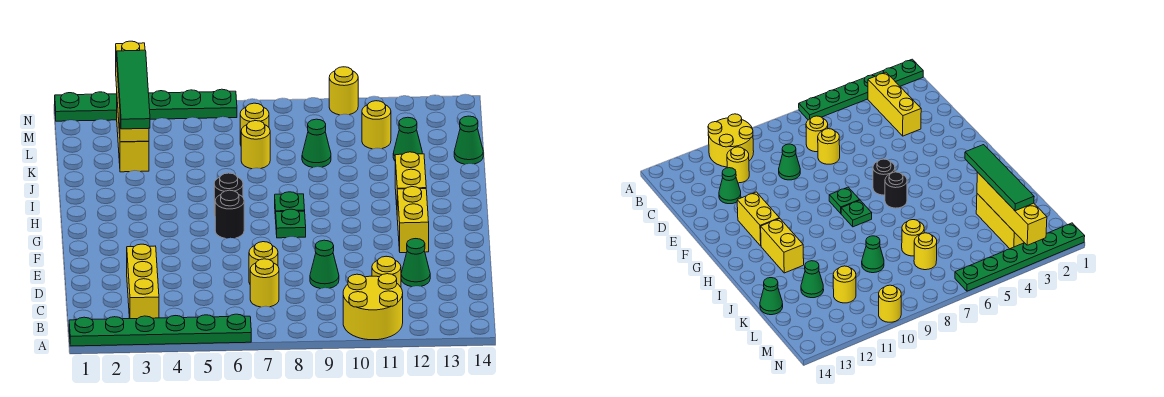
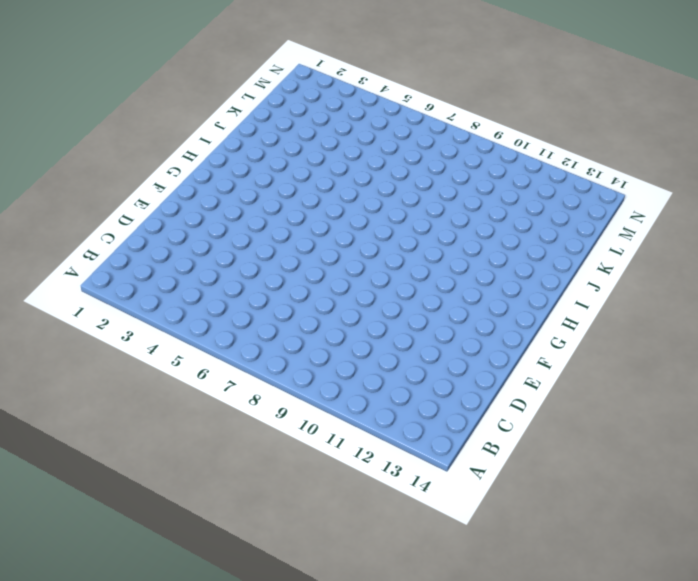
none -> green plate A1:A6 level 1
none -> yellow round brick A10:B11 level 1
none -> yellow brick B3:D3 level 1

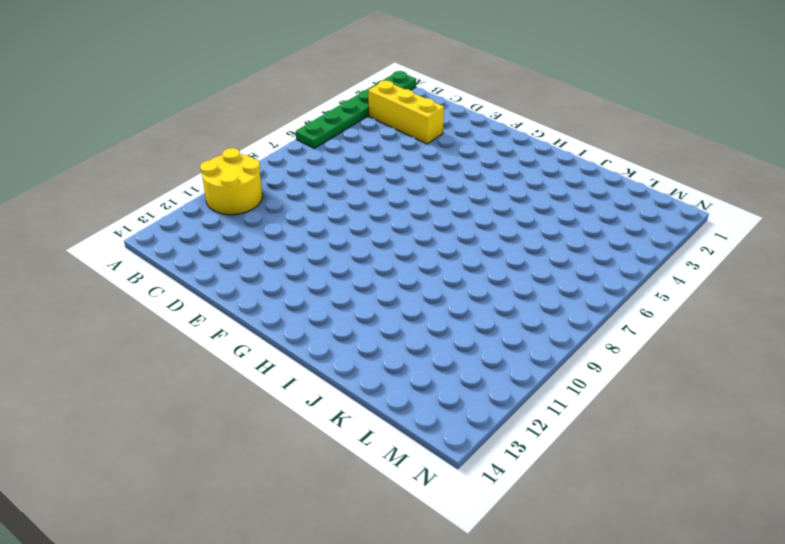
none -> yellow round brick C7 level 1
none -> yellow round brick C11 level 1
none -> yellow round brick D7 level 1

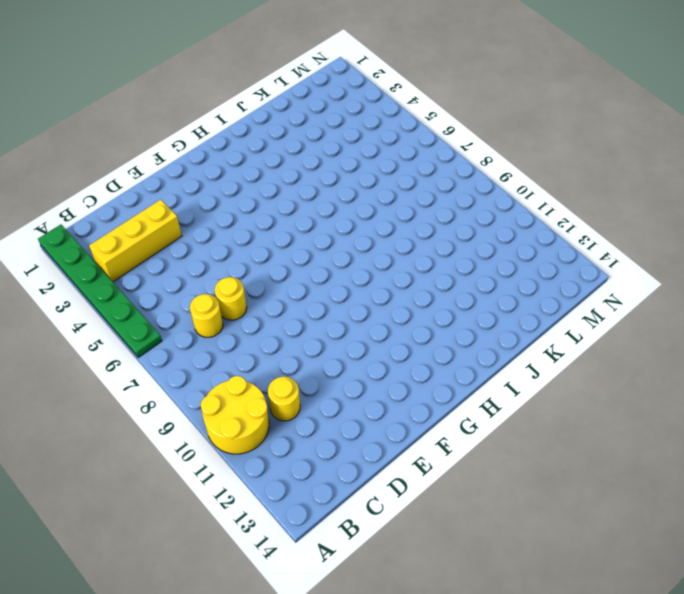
none -> green cone D9 level 1
none -> green cone D12 level 1
none -> yellow brick F12:G12 level 1

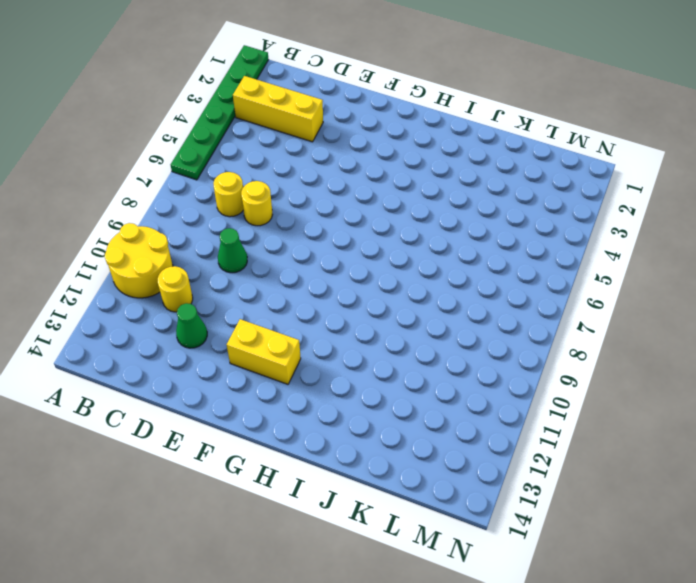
none -> black round brick G6 level 1
none -> green plate G8 level 1
none -> black round brick H6 level 1

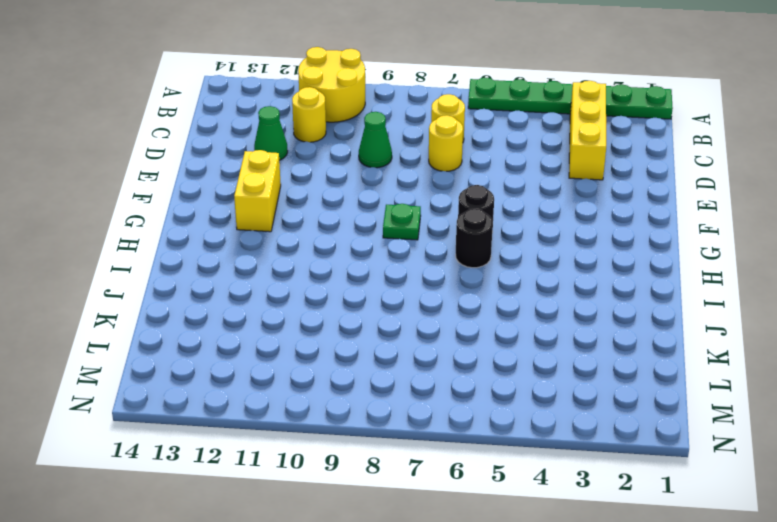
none -> green plate H8 level 1
none -> yellow brick H12:I12 level 1
none -> yellow brick K3:M3 level 1

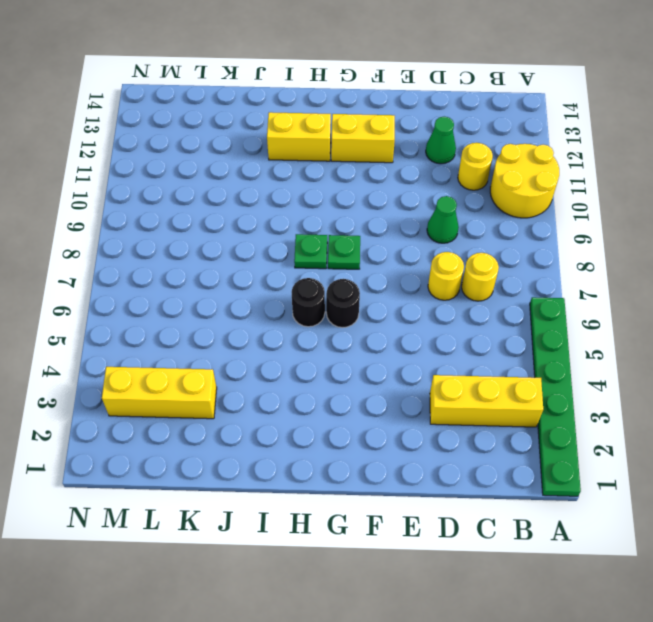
none -> yellow round brick K7 level 1
none -> green cone K9 level 1
none -> green cone K12 level 1

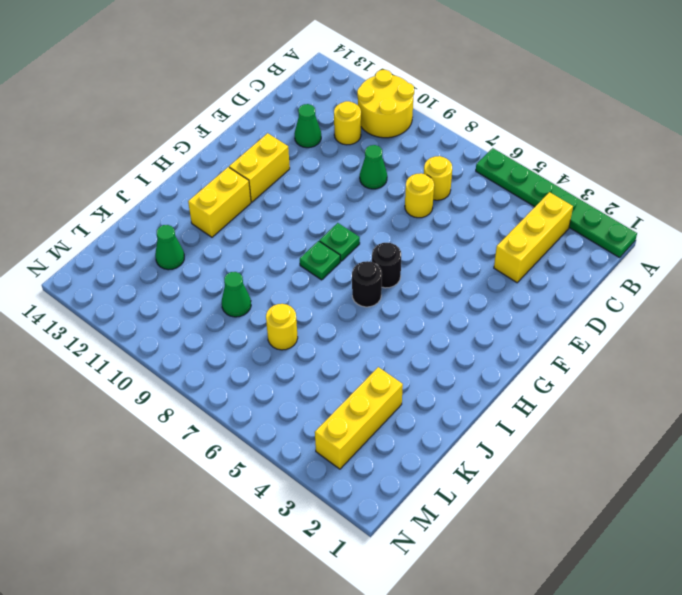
none -> green cone K14 level 1
none -> yellow round brick L7 level 1
none -> yellow round brick L11 level 1

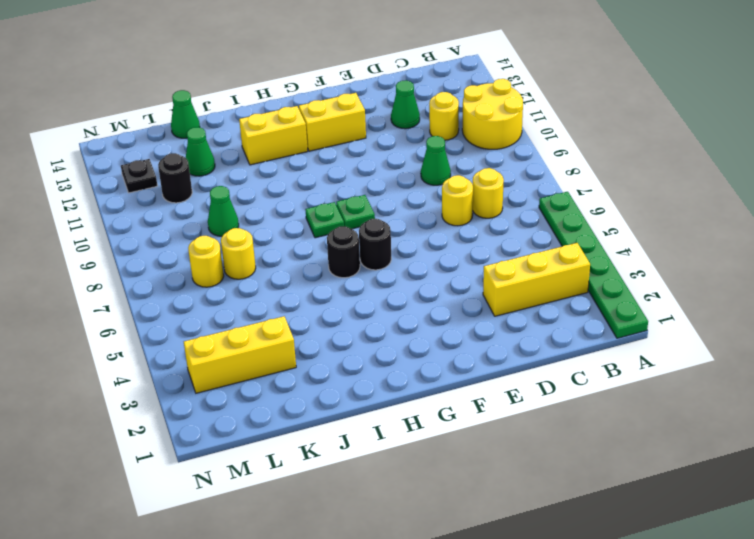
black round brick L11 level 1 -> yellow round brick L11 level 1
black plate M12 level 1 -> none
none -> green plate N1:N6 level 1
none -> yellow round brick N10 level 1
none -> yellow brick K3:N3 level 2

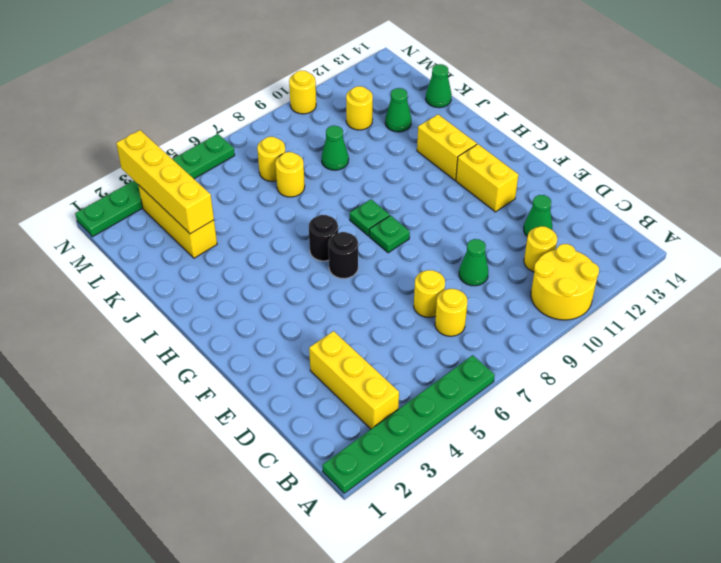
none -> green tile J3:M3 level 3

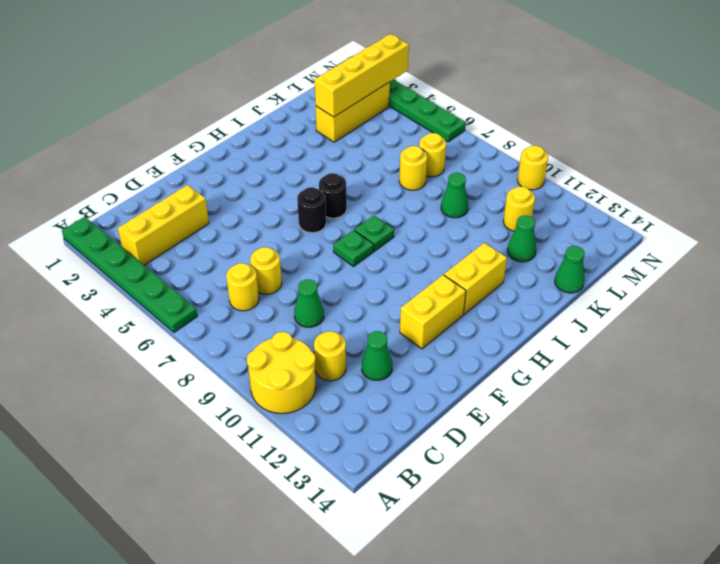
none -> green tile J3:M3 level 3

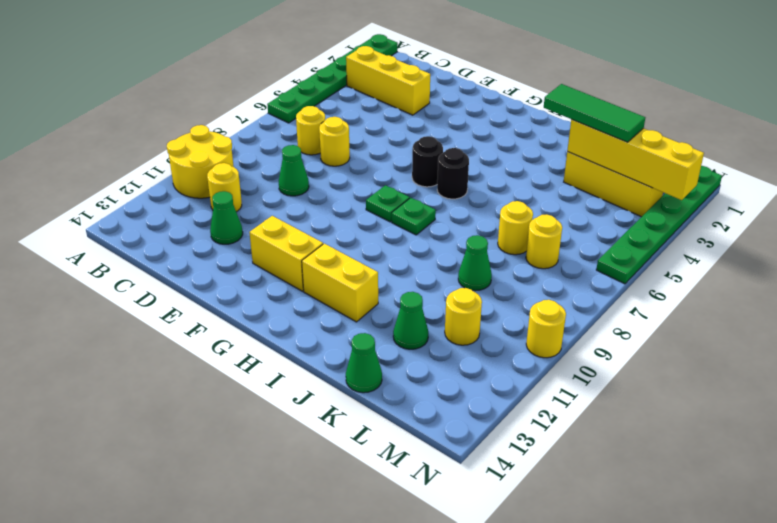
green tile J3:L3 level 3 -> green tile J3:M3 level 3

